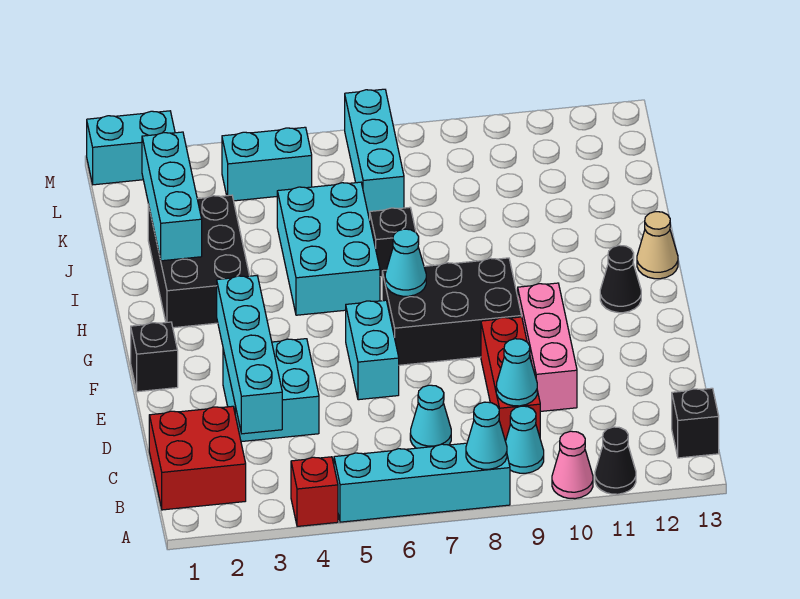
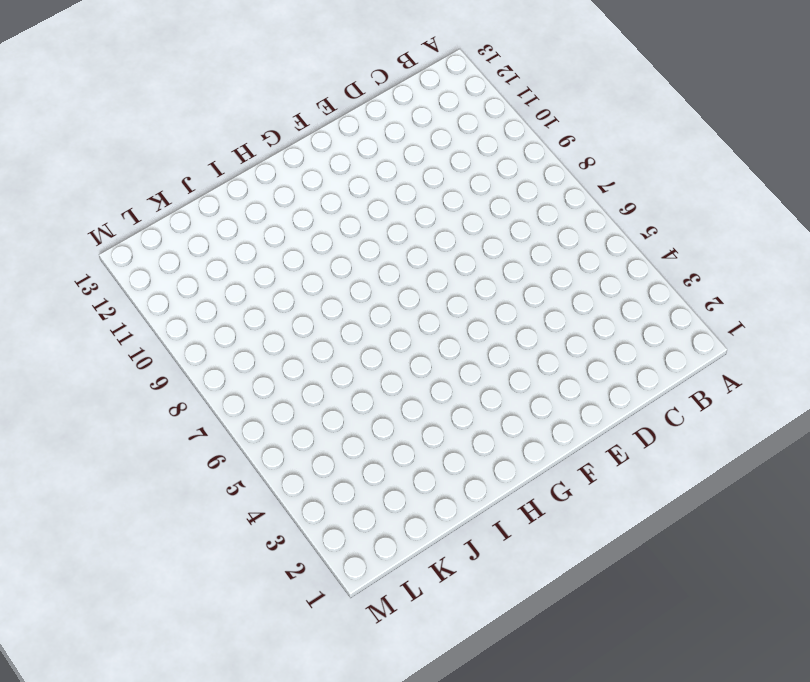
none -> red brick A4 level 1
none -> cyan brick A5:A8 level 1
none -> pink cone A10 level 1

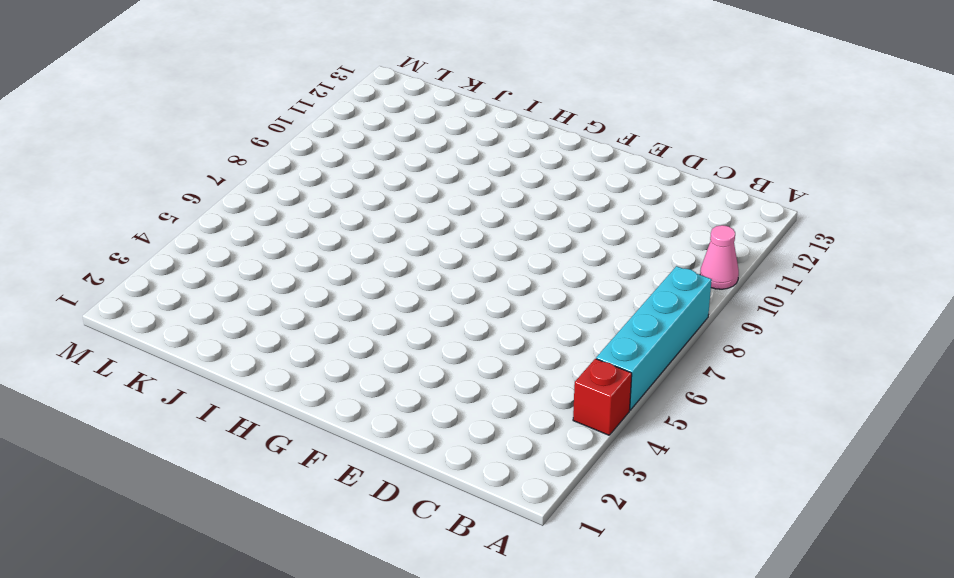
none -> black cone A11 level 1
none -> red brick B1:C2 level 1
none -> cyan cone B9 level 1

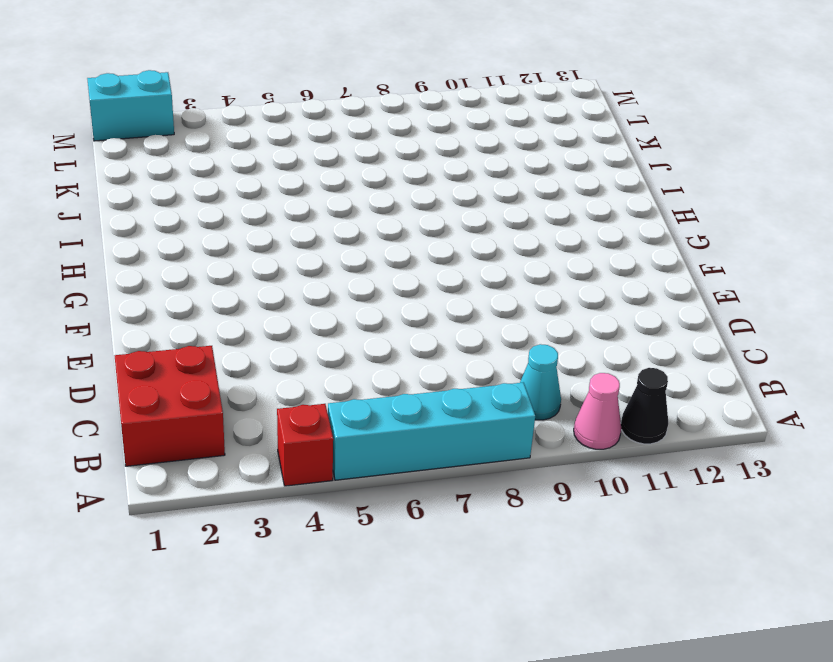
none -> black brick B13 level 1
none -> cyan cone C7 level 1
none -> red brick C9:E9 level 1

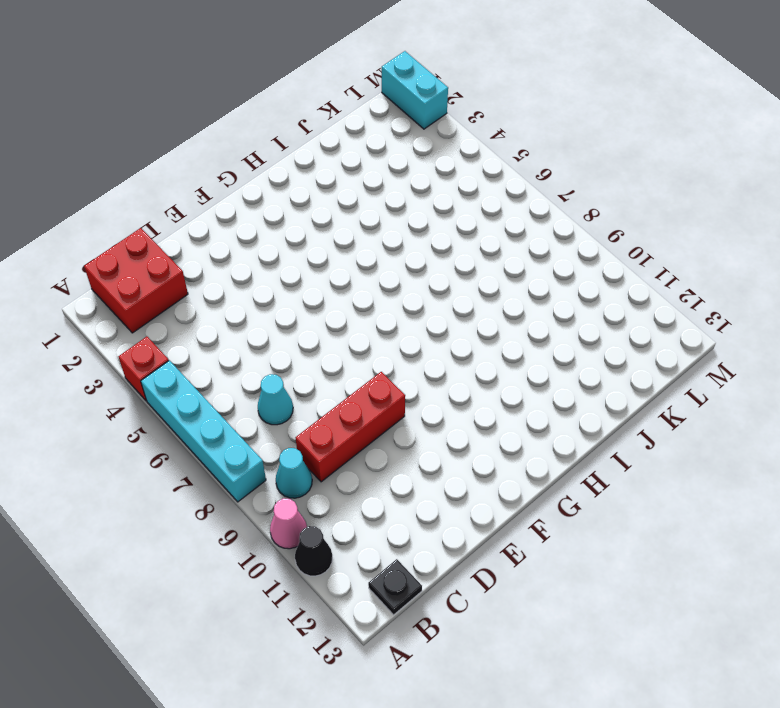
black plate B13 level 1 -> black brick B13 level 1
none -> cyan brick D3:E4 level 1
none -> pink brick D10:F10 level 1
none -> cyan brick E6:F6 level 1

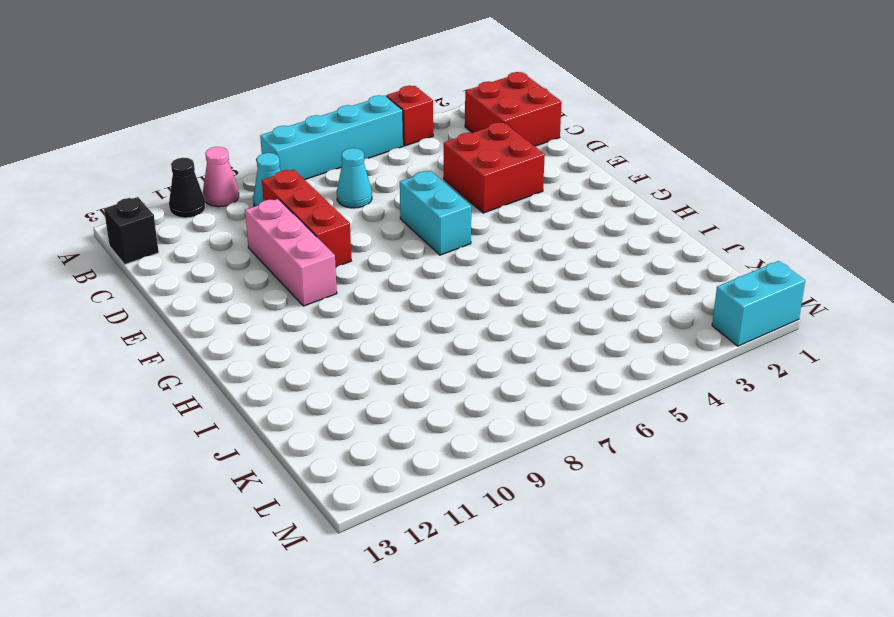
red brick D3:E4 level 1 -> cyan brick D3:E4 level 1
none -> black brick F1 level 1
none -> black brick F7:G9 level 1
none -> black cone G12 level 1

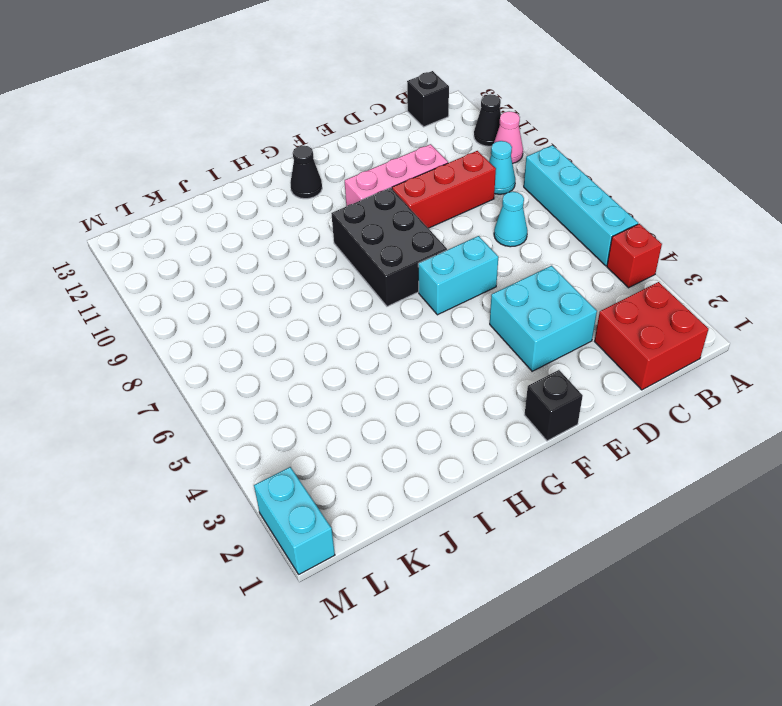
none -> black brick H2:J3 level 1
none -> cyan brick H5:J6 level 1
none -> tan cone H13 level 1

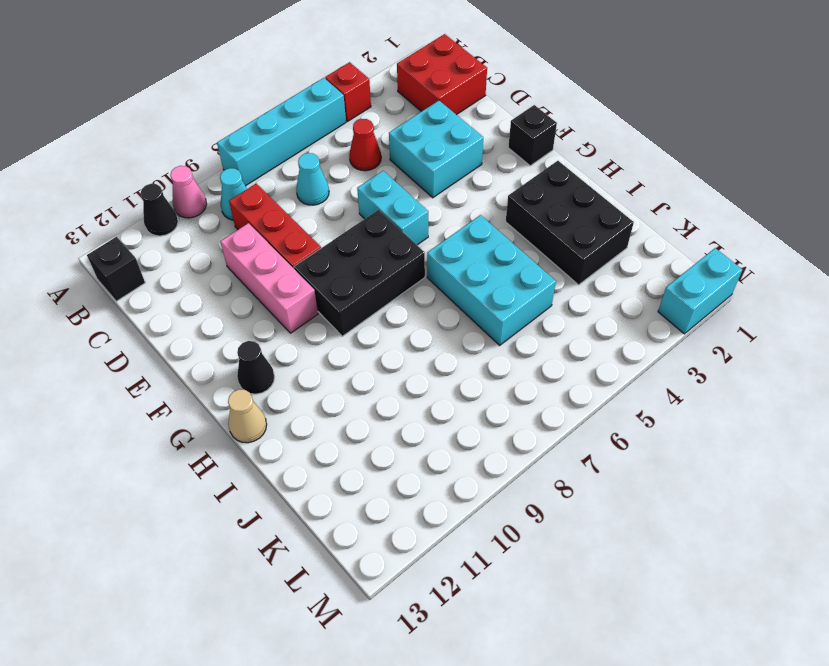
red cone C5 level 1 -> none
none -> black brick I7 level 1
none -> cyan brick K7:M7 level 1
none -> cyan brick L4:L5 level 1

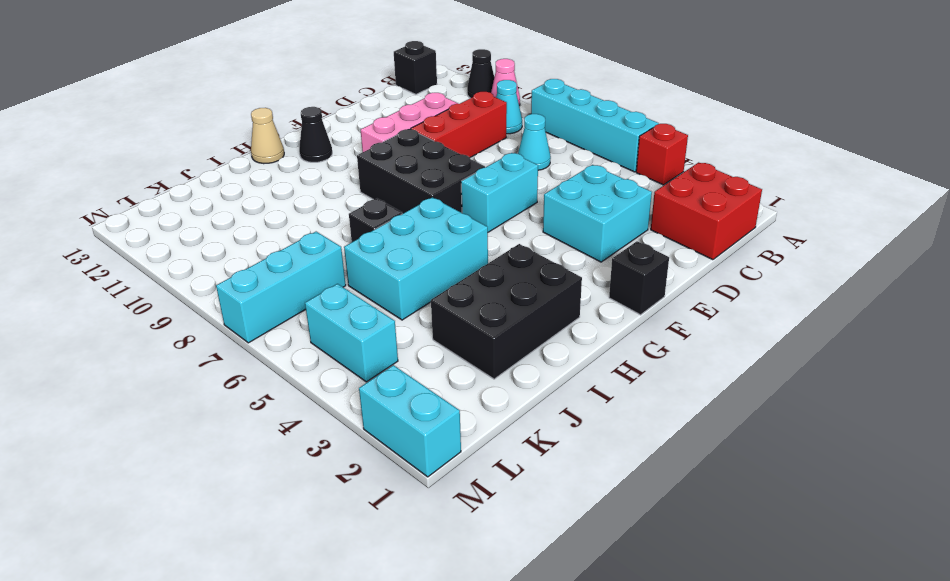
none -> cyan cone A8 level 2
none -> cyan brick C3:F3 level 2
none -> cyan cone C9 level 2

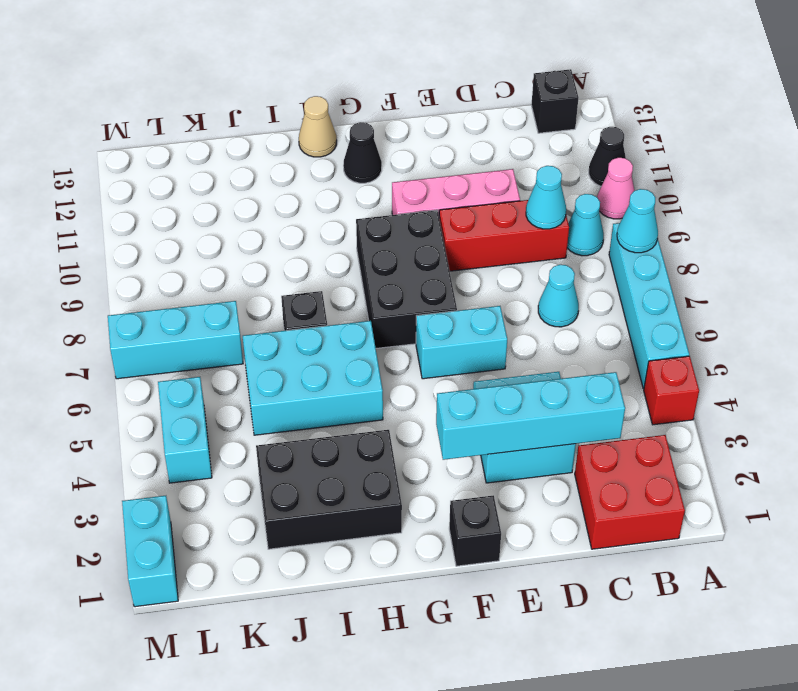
none -> cyan cone G7 level 2
none -> cyan brick I2:K2 level 2

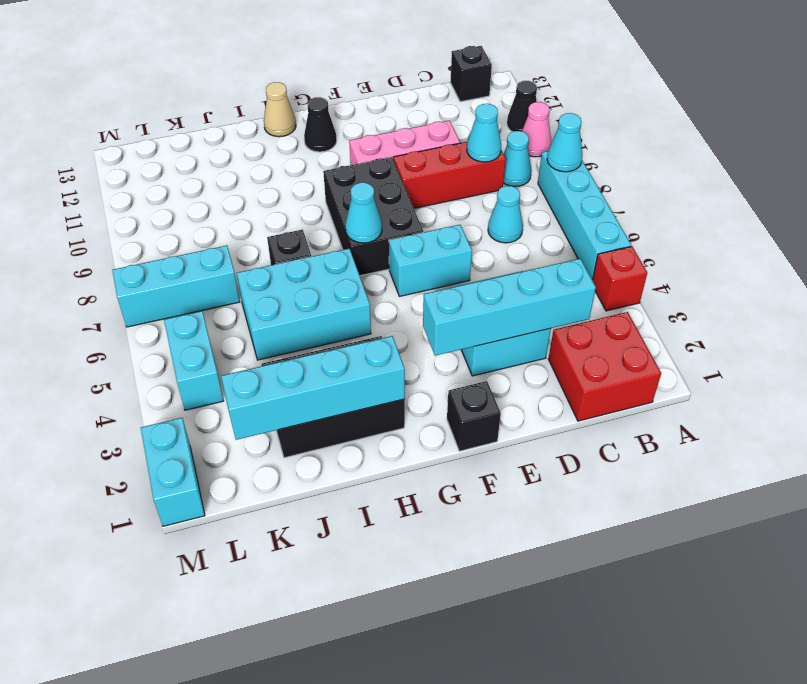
cyan brick H2:K2 level 2 -> cyan brick I2:K2 level 2

